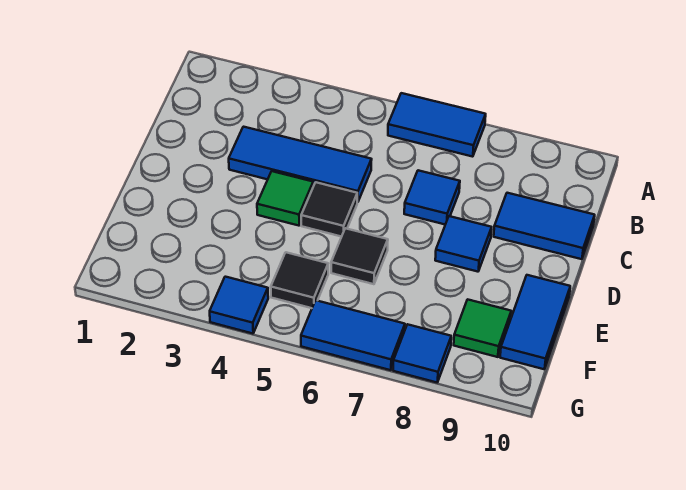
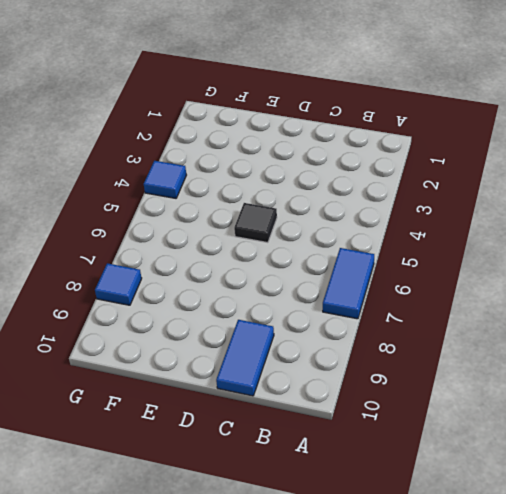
none -> blue tile C3:C5 level 1
none -> blue tile C7 level 1
none -> green tile D4 level 1

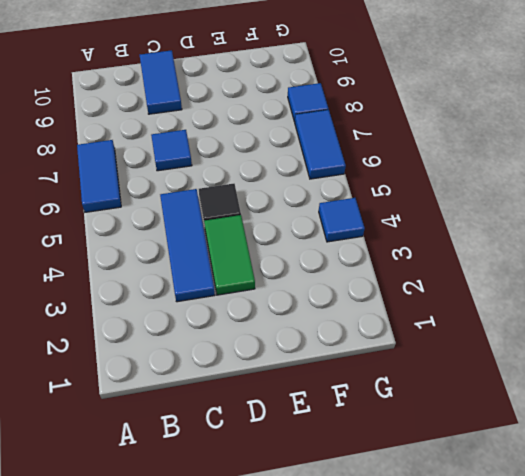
green tile D3:D4 level 1 -> green tile D4 level 1
none -> blue tile D8 level 1
none -> black tile E6 level 1
none -> blue tile E10:F10 level 1

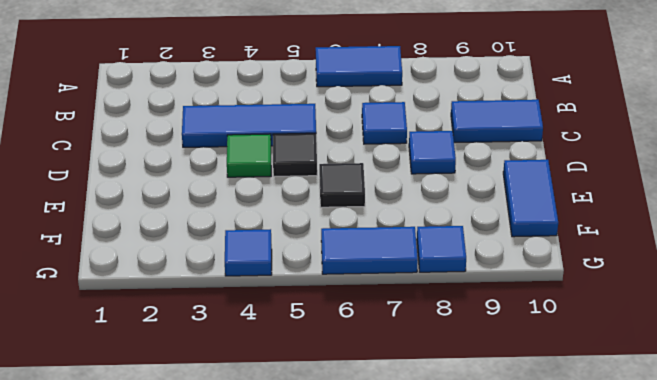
none -> black tile F5 level 1
none -> green tile F9 level 1

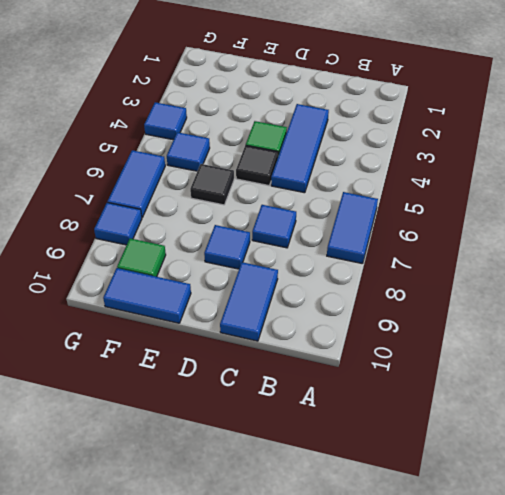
blue tile F5 level 1 -> black tile F5 level 1

